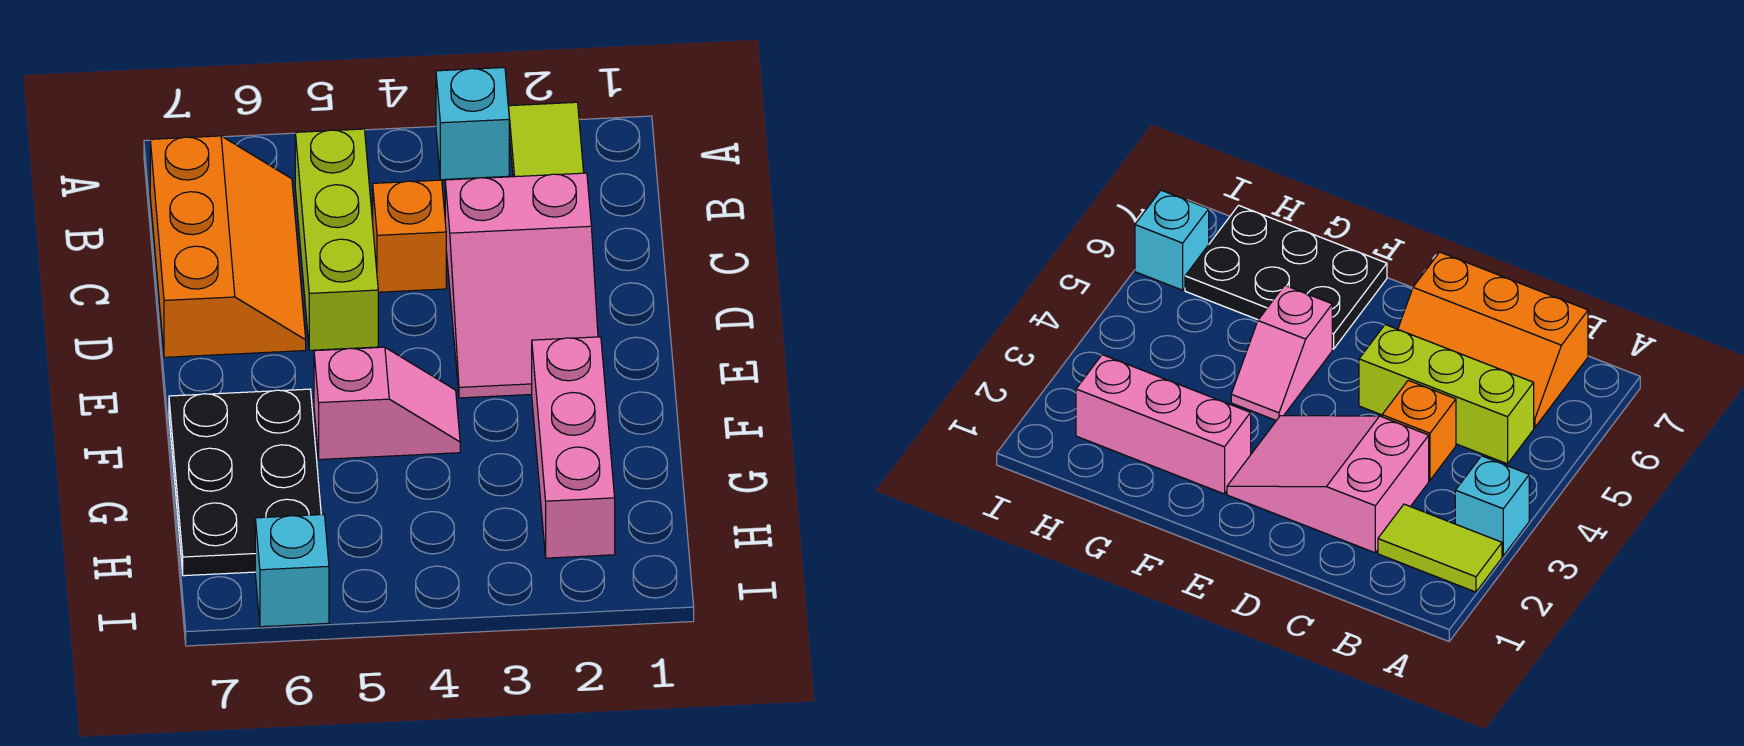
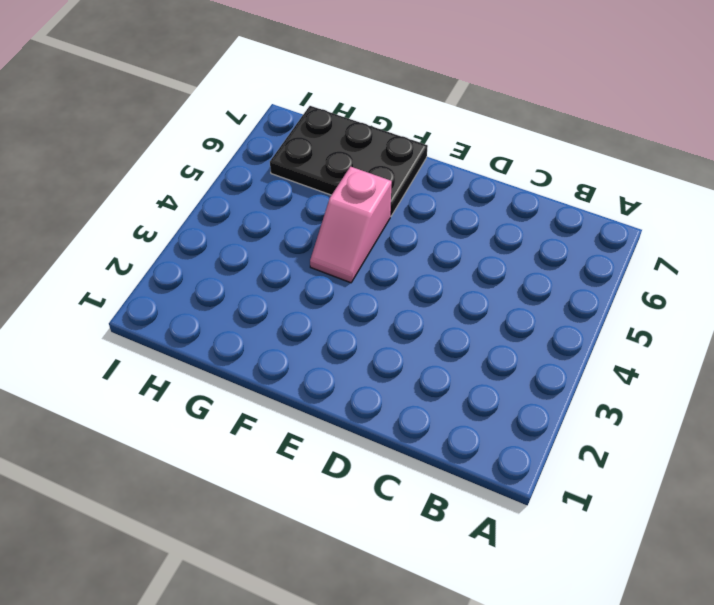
none -> lime tile A2:B2 level 1
none -> cyan brick A3 level 1

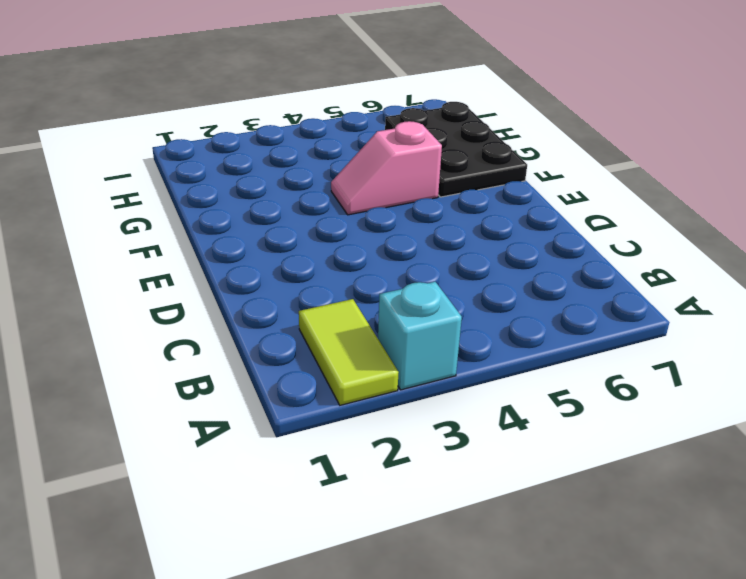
none -> lime brick B5:D5 level 1
none -> orange slope B6:D7 level 1 top 7

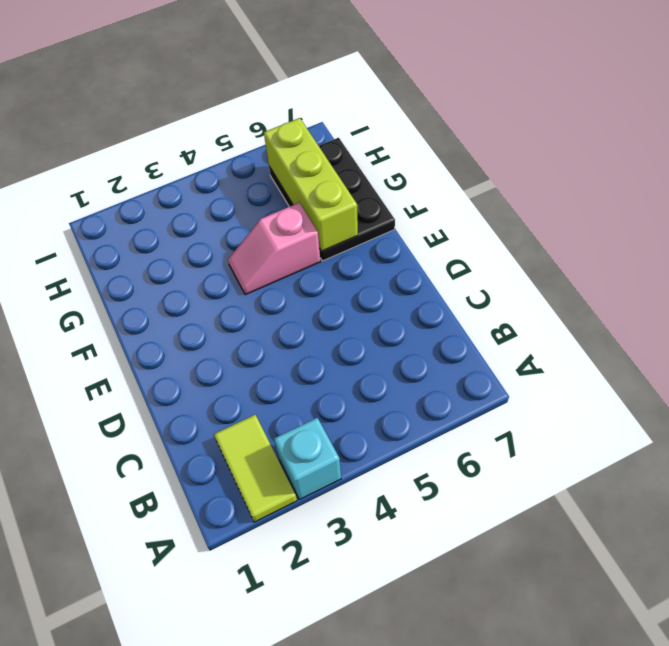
lime brick F6:H6 level 2 -> lime brick B5:D5 level 1
none -> orange slope B6:D7 level 1 top 7
none -> pink slope C2:E3 level 1 top C

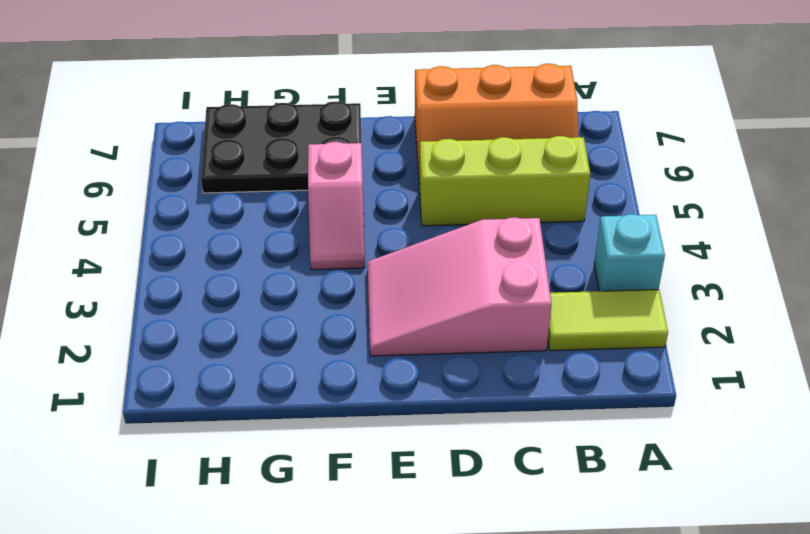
none -> orange brick C4 level 1
none -> pink brick F2:H2 level 1

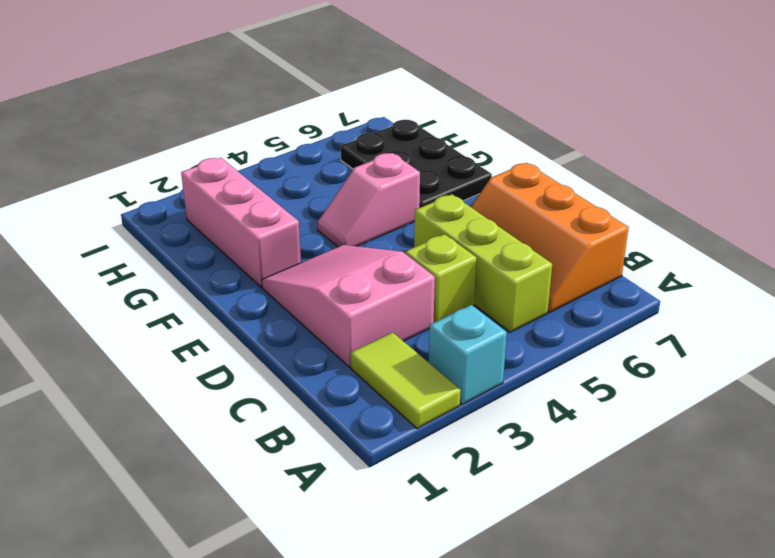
lime brick C4 level 1 -> orange brick C4 level 1
none -> cyan brick I6 level 1

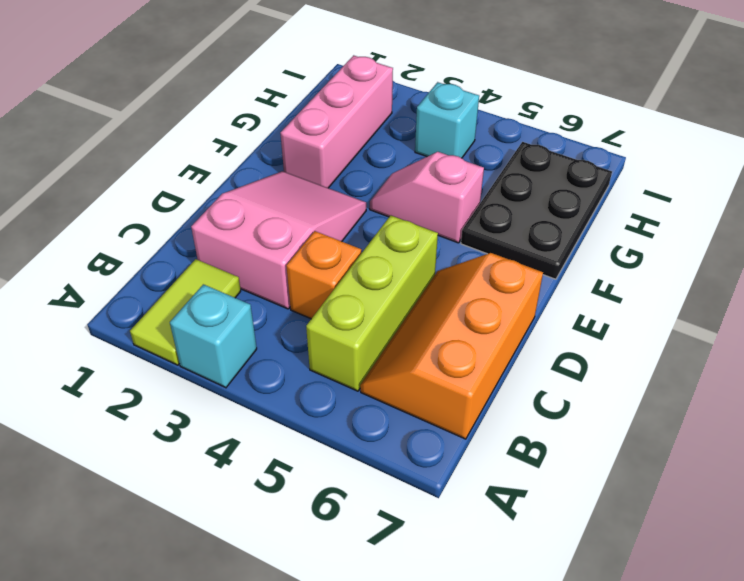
cyan brick H4 level 1 -> cyan brick I6 level 1

